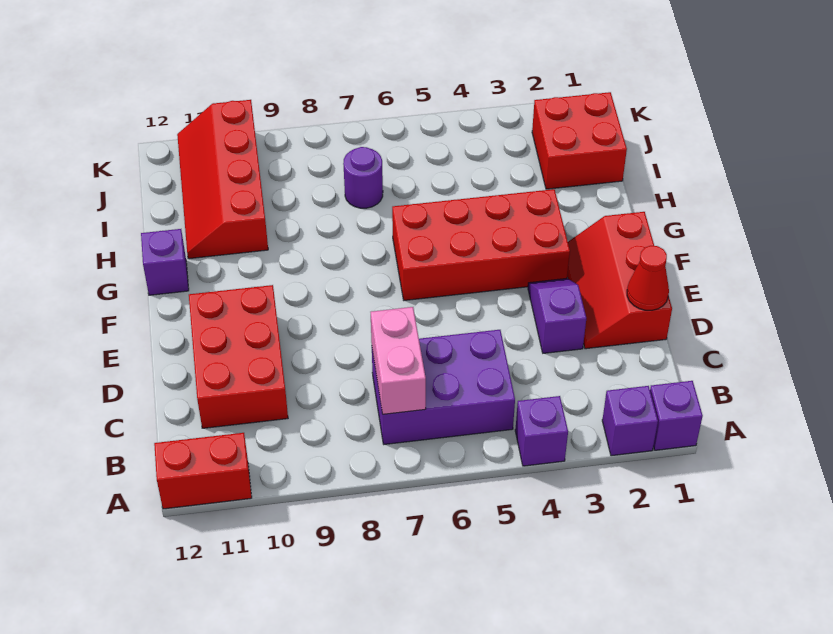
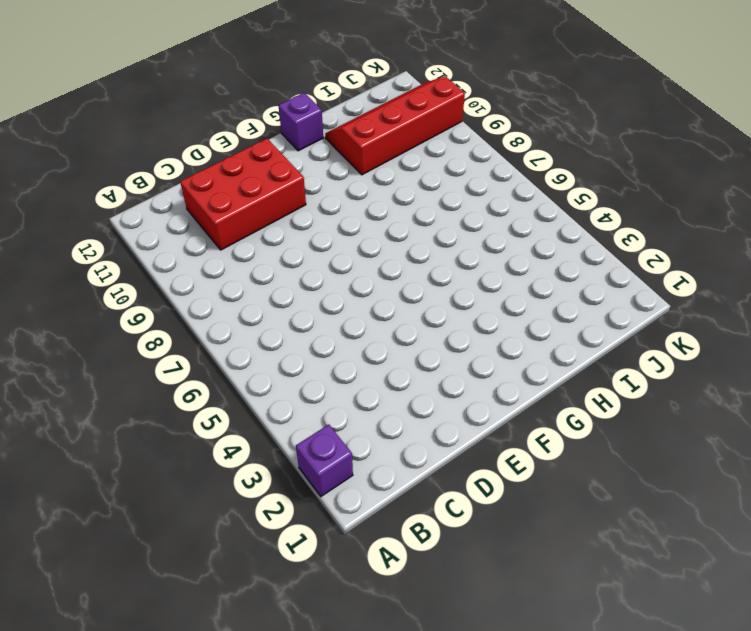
none -> purple brick A1 level 1
none -> purple brick A4 level 1
none -> red brick A11:A12 level 1

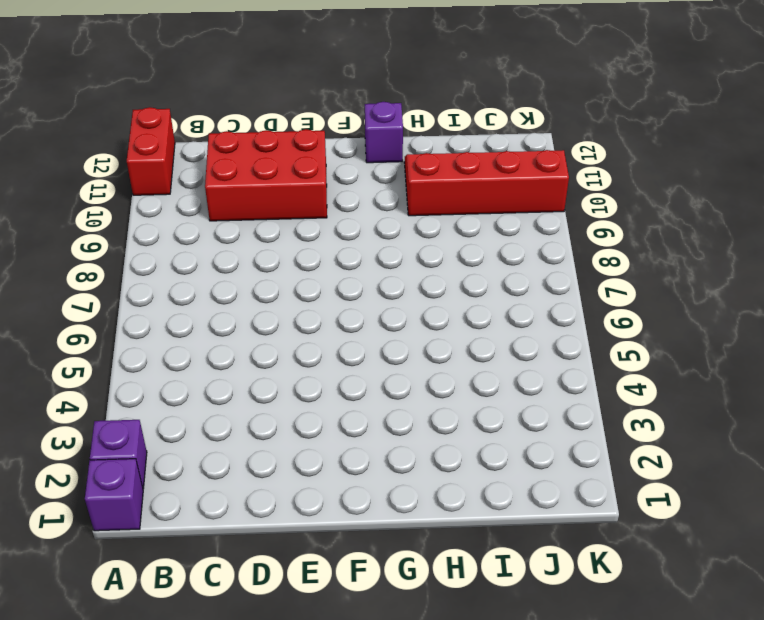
none -> purple brick A4 level 1
none -> purple brick B5:C7 level 1
none -> red slope D1:F2 level 1 top 1

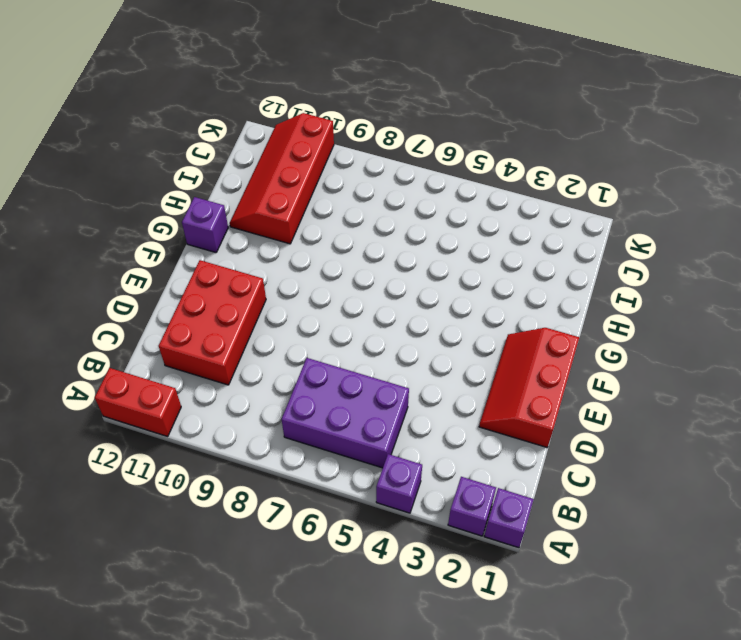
none -> purple slope D3:E3 level 1 top D
none -> red brick F3:G6 level 1
none -> red brick I1:J2 level 1

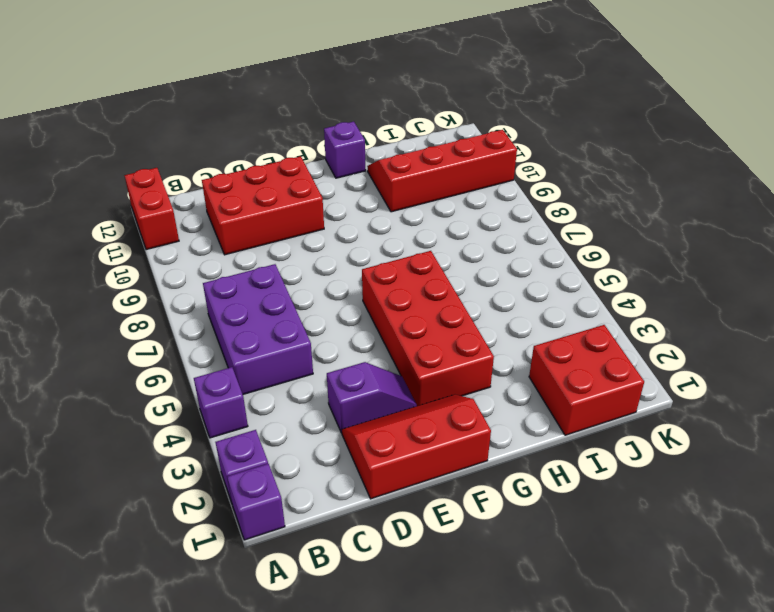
none -> purple round brick I7 level 1
none -> pink brick B7:C7 level 2
none -> red cone D1 level 2

